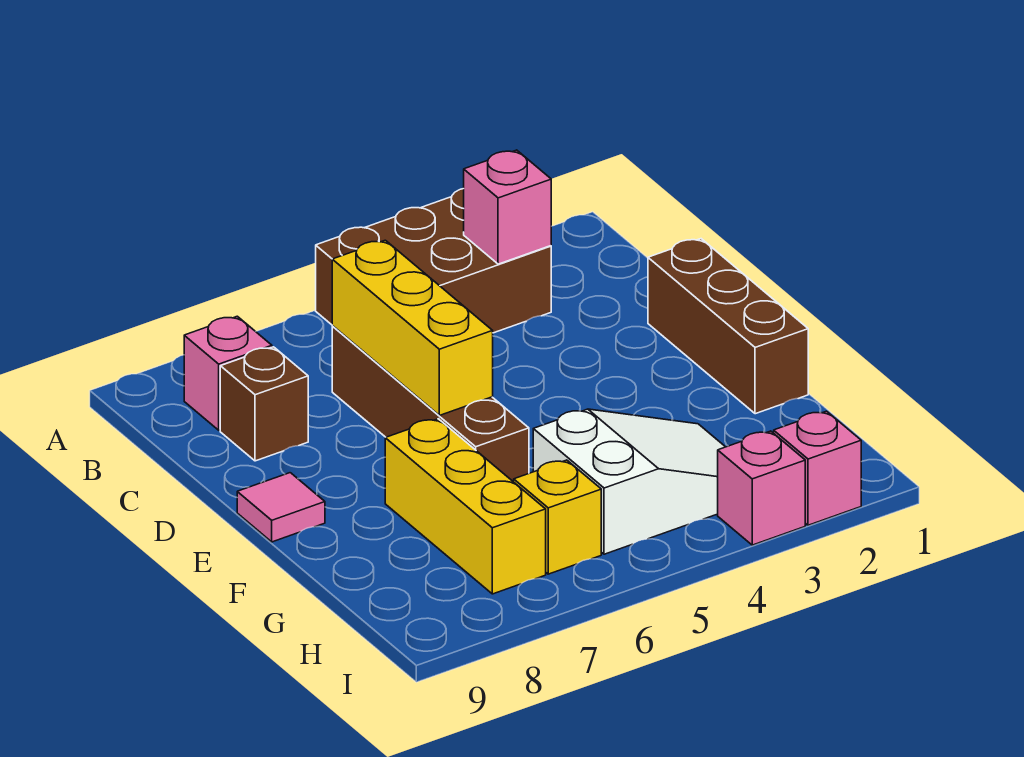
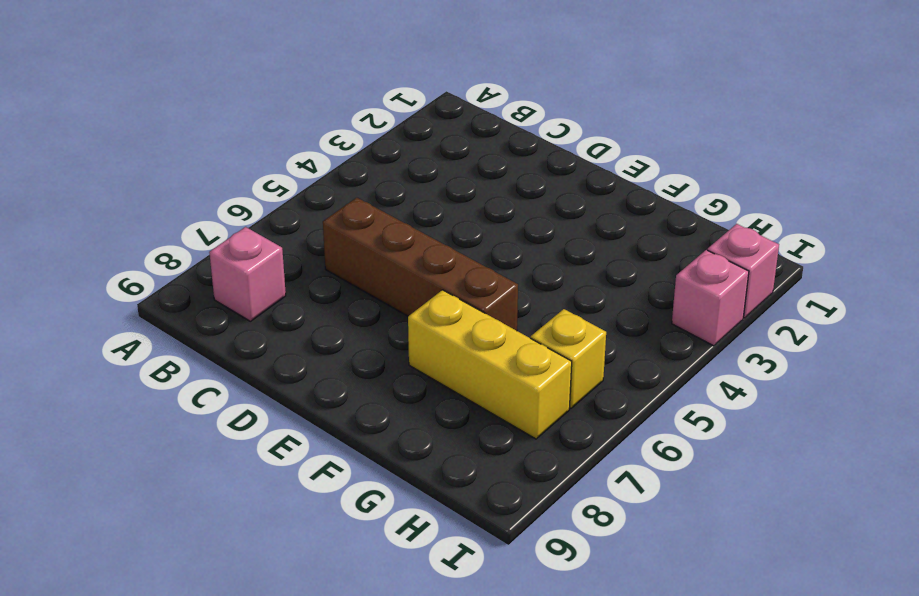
none -> brown brick A3:B5 level 1
none -> brown brick C8 level 1
none -> brown brick D1:F1 level 1

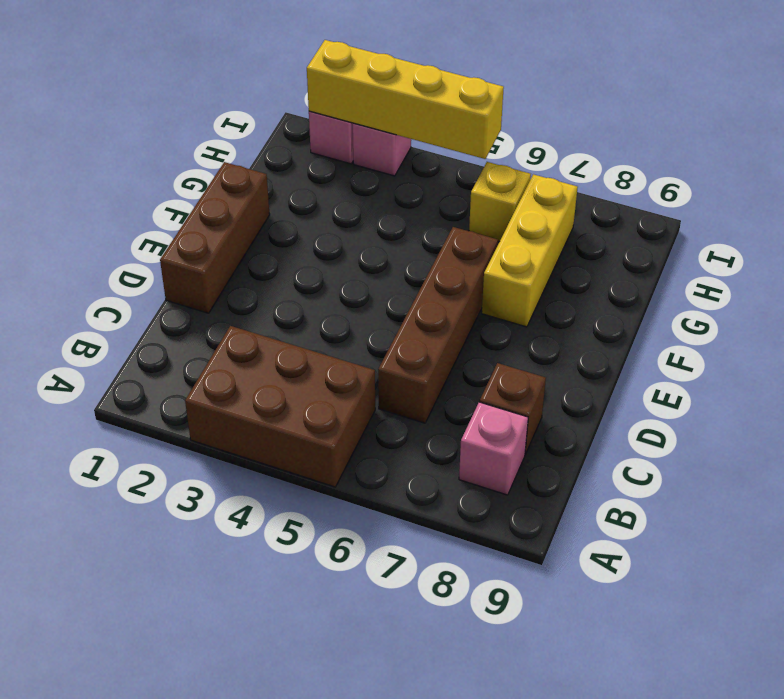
yellow brick I2:I5 level 2 -> none
none -> pink tile E9 level 1
none -> white slope G3:H5 level 1 top 5
none -> pink brick B3 level 2

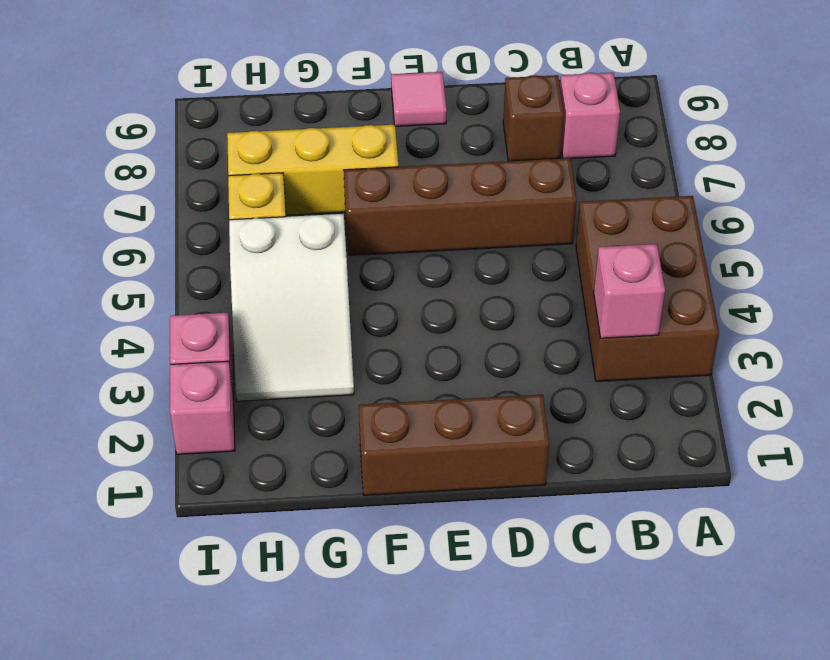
none -> yellow brick C6:E6 level 2

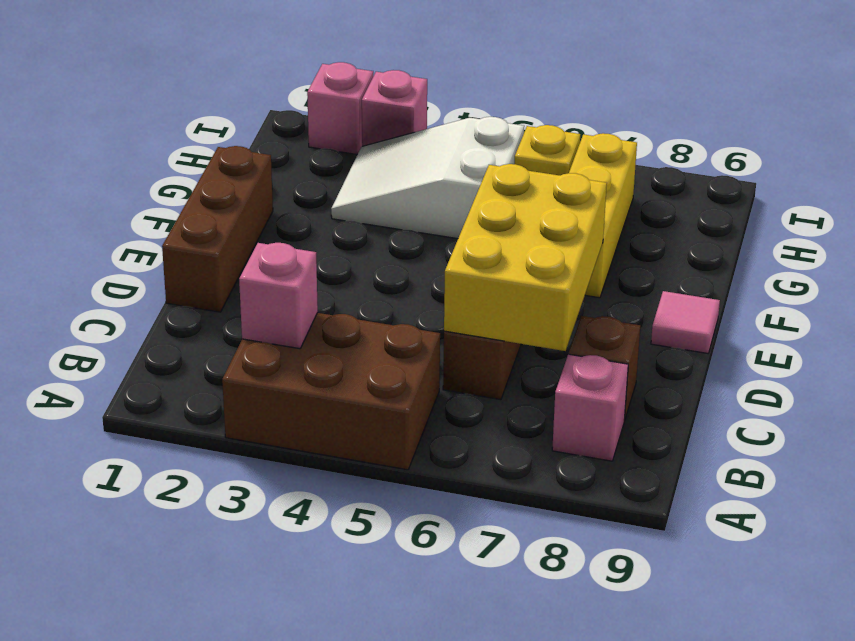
yellow brick C6:E7 level 2 -> yellow brick C6:E6 level 2

